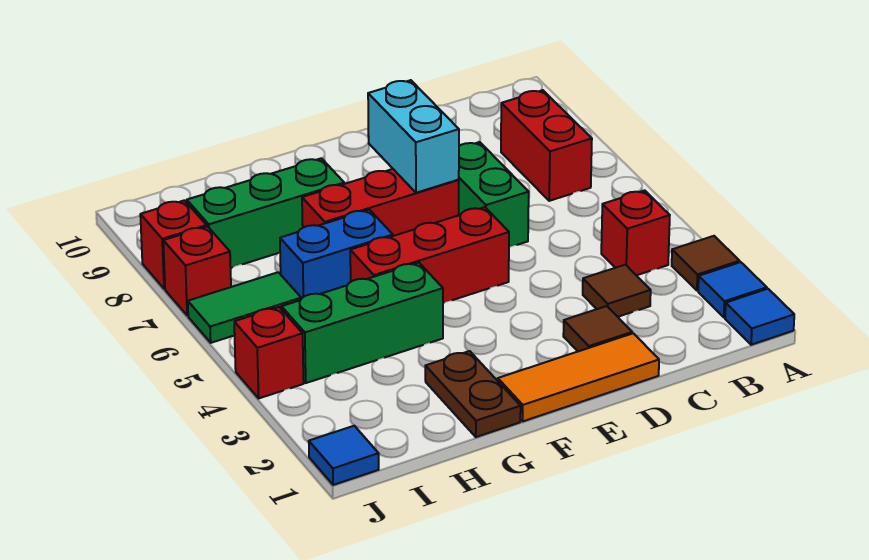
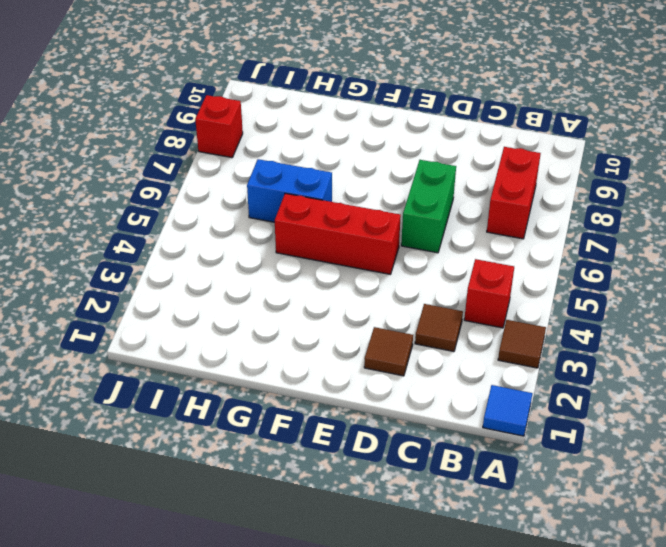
none -> blue tile A2 level 1
none -> orange tile D1:F1 level 1
none -> red brick E7:G7 level 1

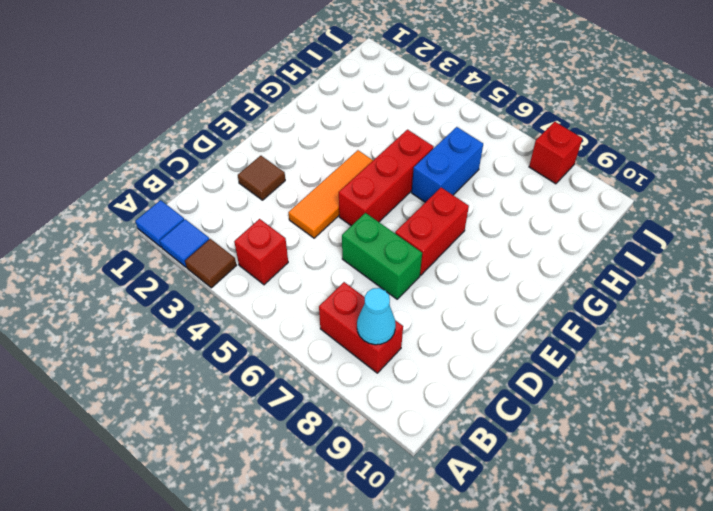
cyan cone B8 level 2 -> none
orange tile D4:F4 level 1 -> orange tile D1:F1 level 1
red brick E7:F7 level 1 -> red brick E7:G7 level 1
none -> brown tile C3 level 1
none -> brown plate G1:G2 level 1
none -> green brick G4:I4 level 1

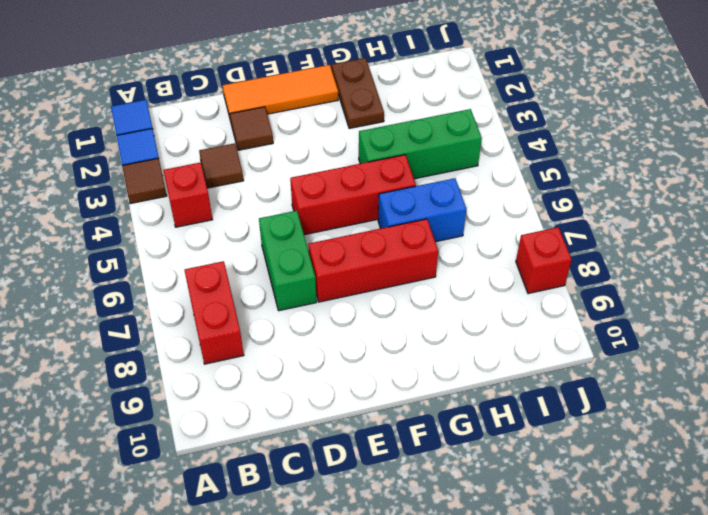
none -> green brick G8:I8 level 1
none -> green tile I6:J6 level 1
none -> blue tile J1 level 1

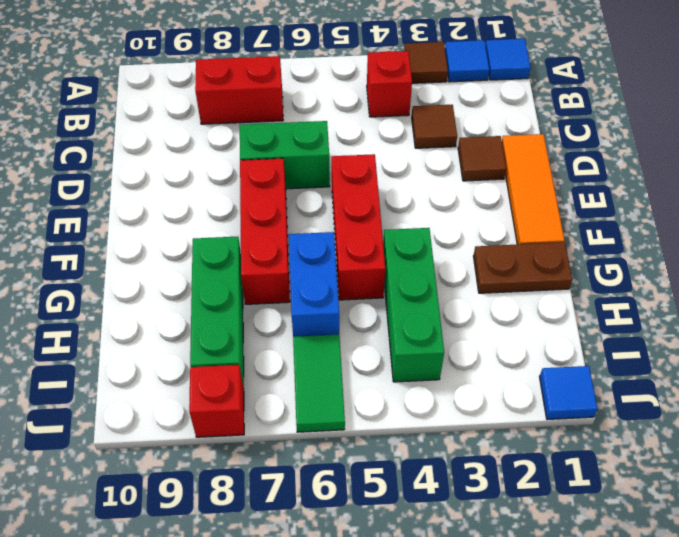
none -> red brick J4 level 1
none -> red brick J7 level 1
none -> cyan brick E7:E8 level 2

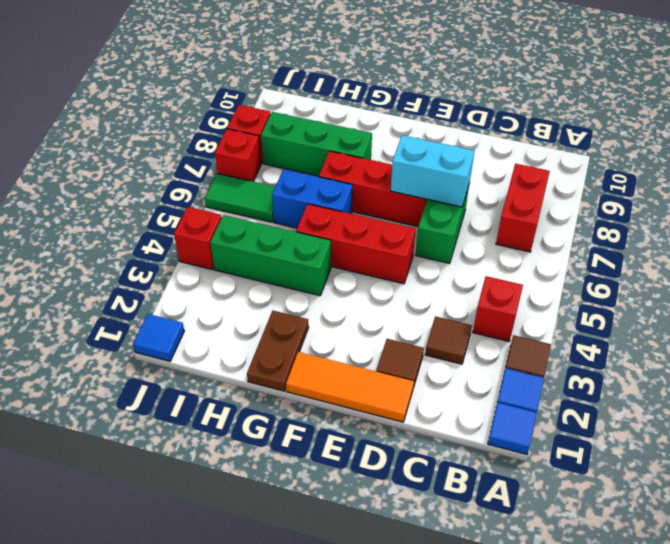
cyan brick D7:E7 level 2 -> cyan brick E7:E8 level 2

